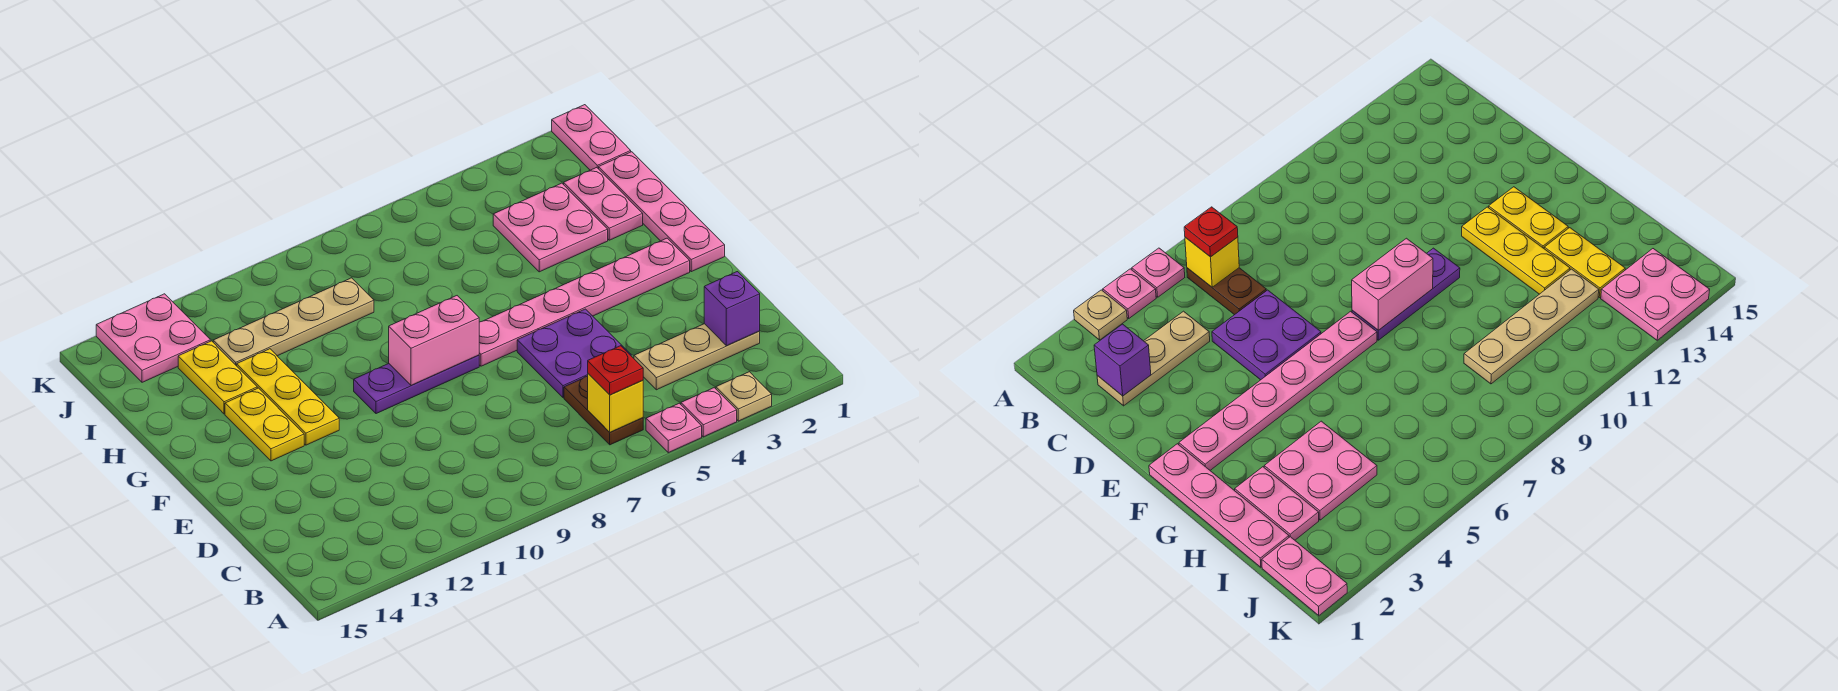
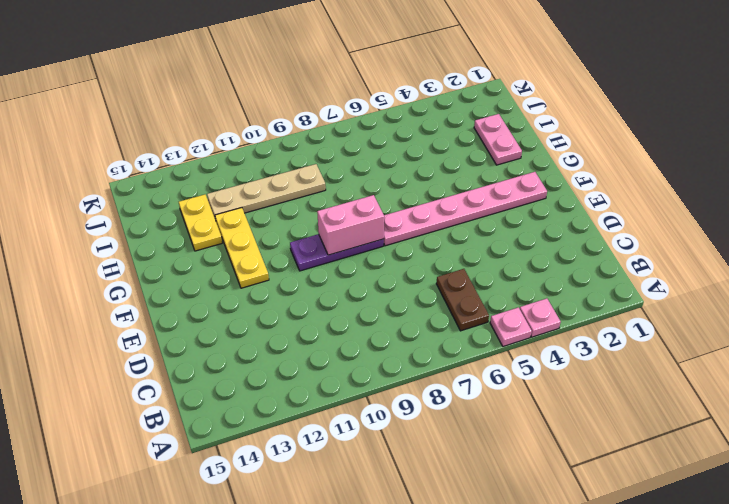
none -> tan plate A3 level 1
none -> tan plate C2:C4 level 1
none -> purple plate D5:E6 level 1

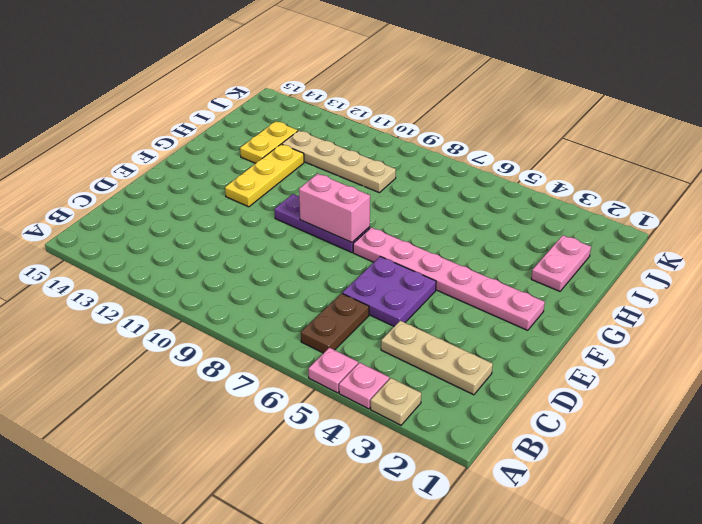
none -> pink plate F1:I1 level 1
none -> yellow plate F13:G13 level 1
none -> pink plate H3:I4 level 1

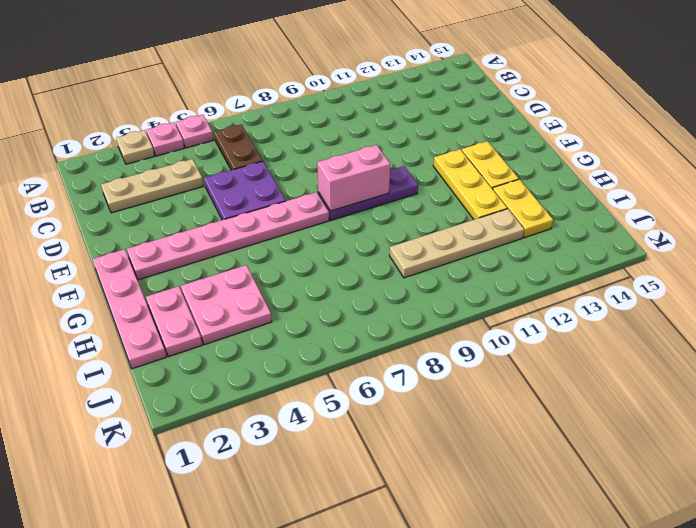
none -> pink plate J1:K1 level 1
none -> pink plate J13:K14 level 1
none -> yellow brick B6 level 2

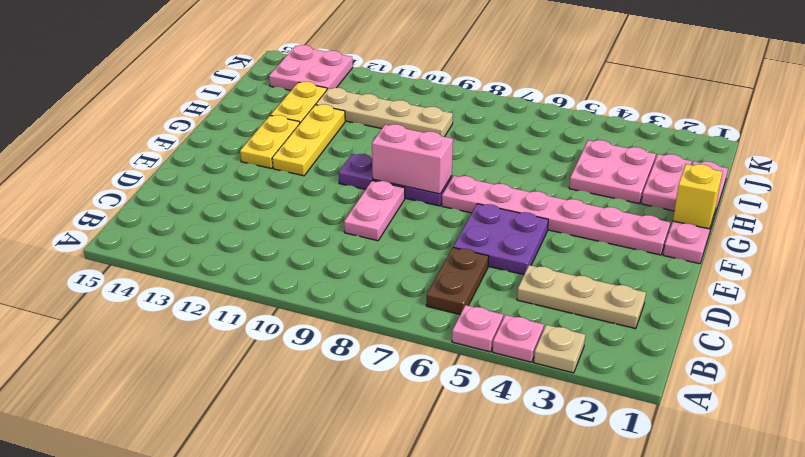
pink plate D9:E9 level 1 -> pink plate J1:K1 level 1
yellow brick G1 level 2 -> yellow brick B6 level 2
none -> purple brick C2 level 2
none -> red plate B6 level 3

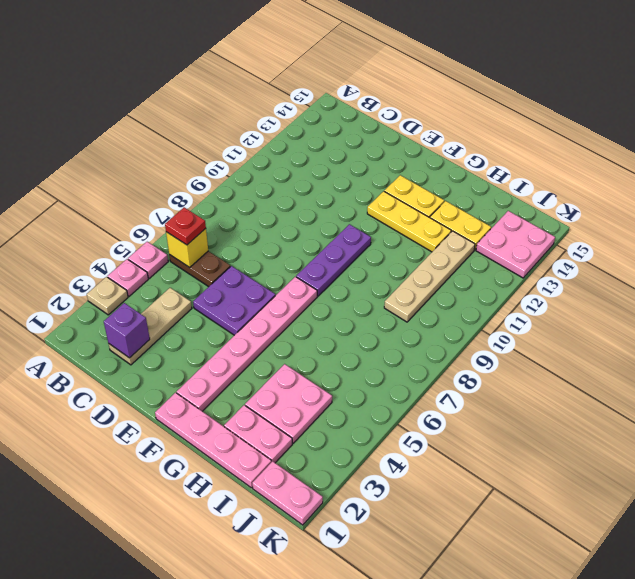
none -> pink brick F8:F9 level 2

